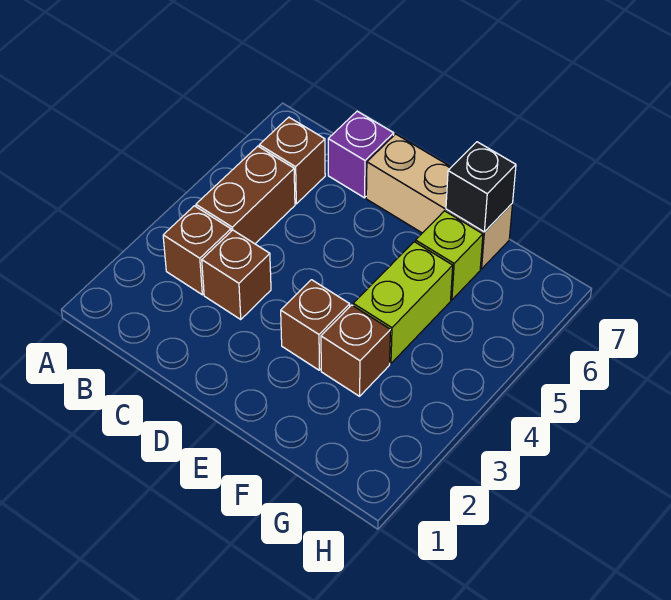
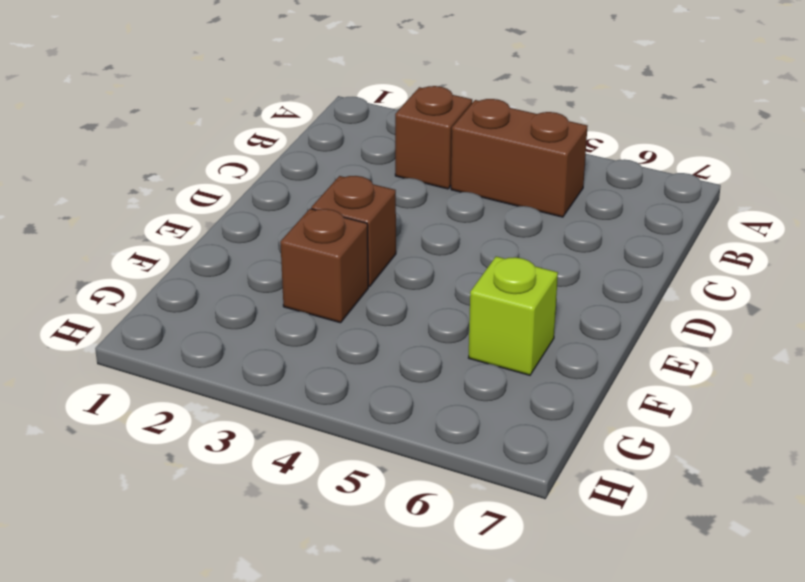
none -> brown brick B6 level 1
none -> brown brick C3 level 1

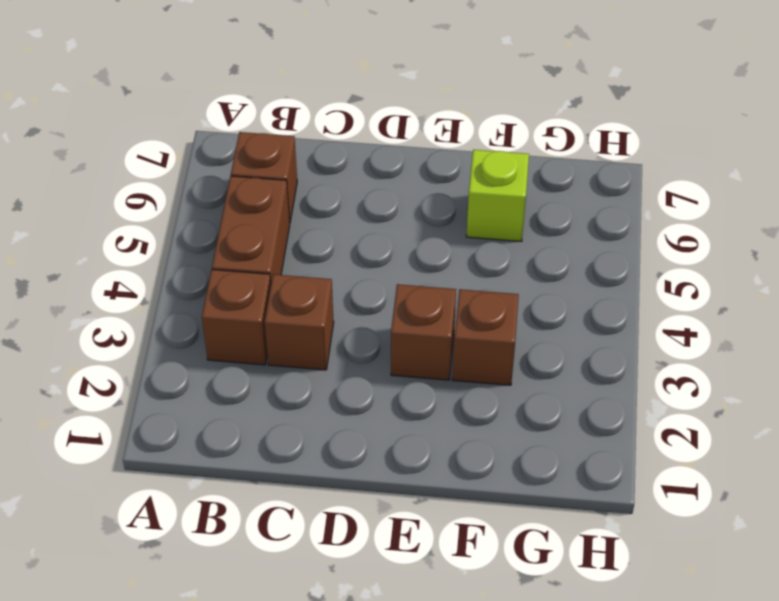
none -> purple brick C7 level 1
none -> tan brick D7:F7 level 1

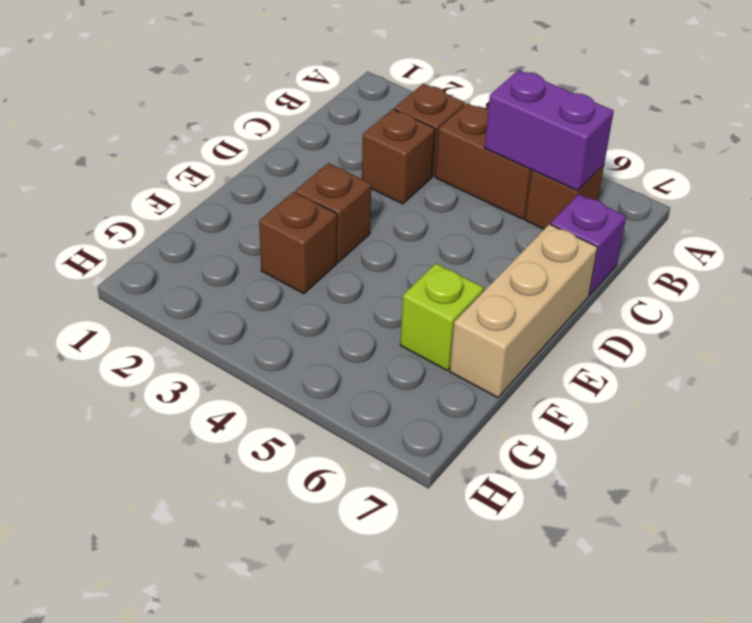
purple brick B5:B6 level 2 -> none
none -> lime brick F4:F5 level 1
none -> black brick F7 level 2

